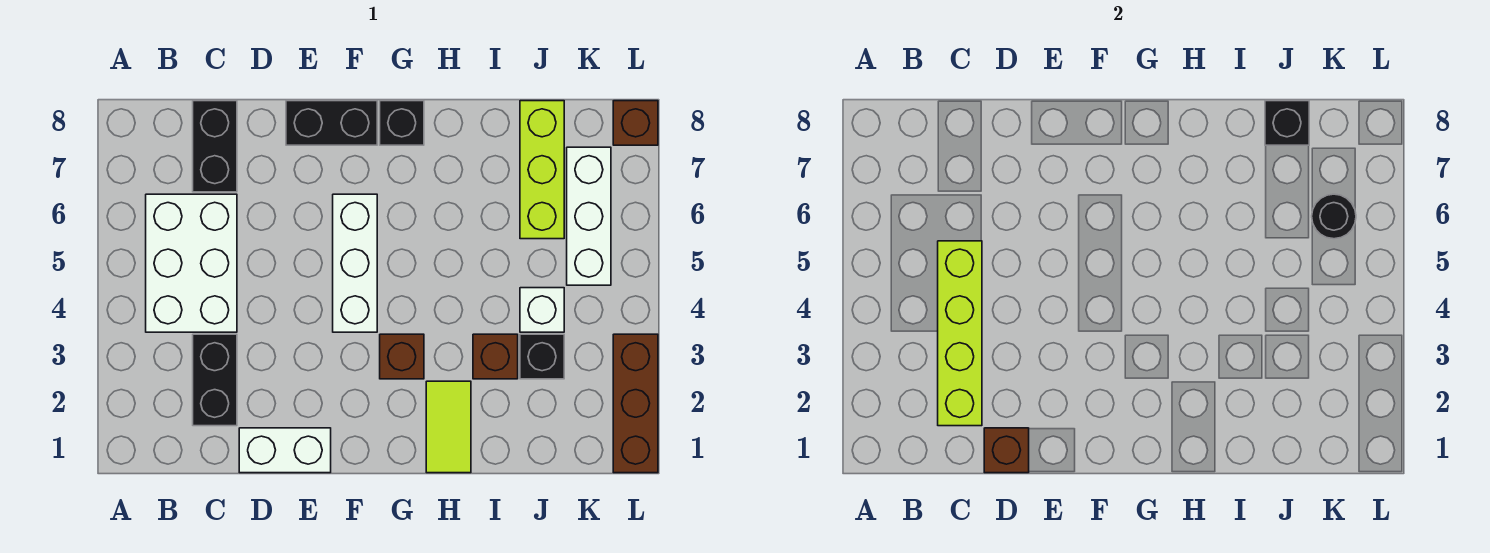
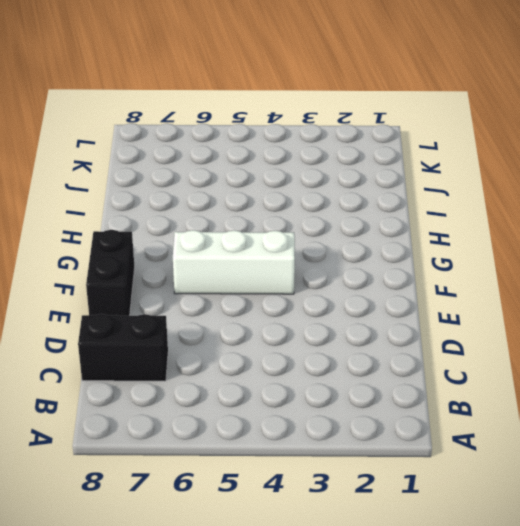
none -> white brick B4:C6 level 1
none -> black brick C2:C3 level 1
none -> white brick D1:E1 level 1

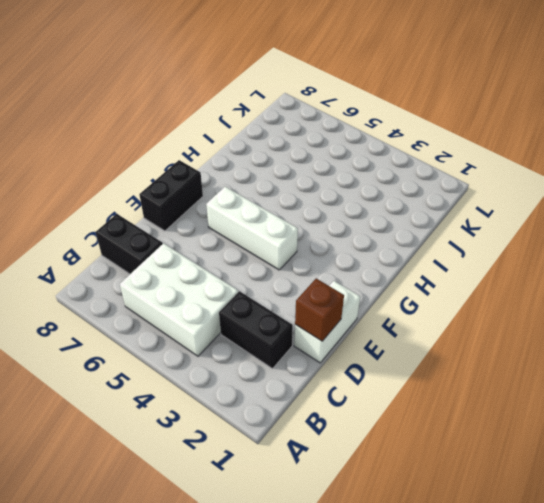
none -> brown brick G3 level 1
none -> black brick G8 level 1
none -> lime tile H1:H2 level 1

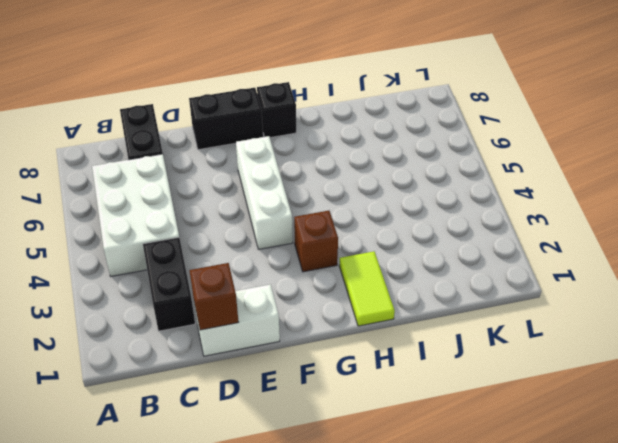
none -> brown brick I3 level 1
none -> black brick J3 level 1
none -> white brick J4 level 1

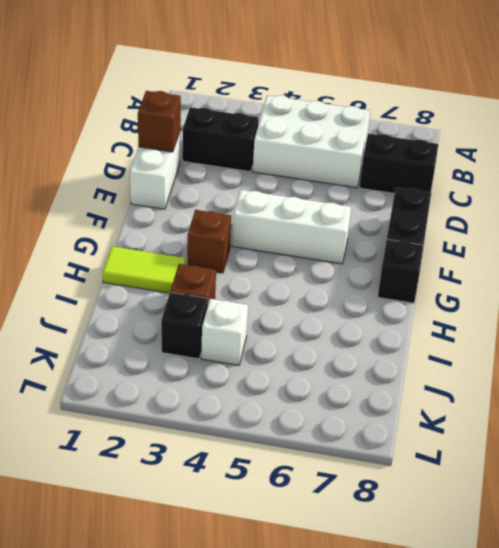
none -> lime brick J6:J8 level 1
none -> white brick K5:K7 level 1
none -> brown brick L1:L3 level 1

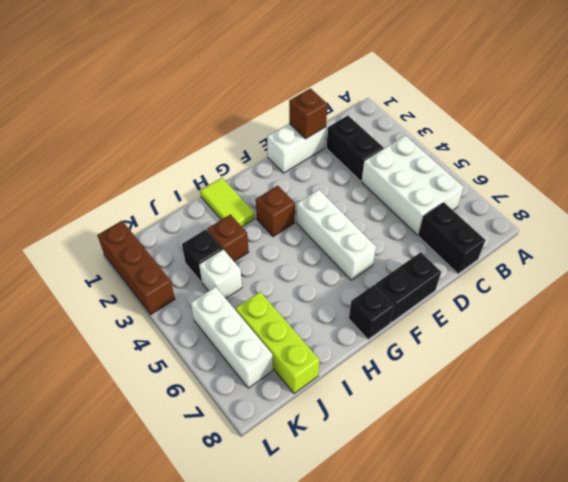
none -> brown brick L8 level 1
none -> lime brick C2:C5 level 2
none -> black brick J8 level 2

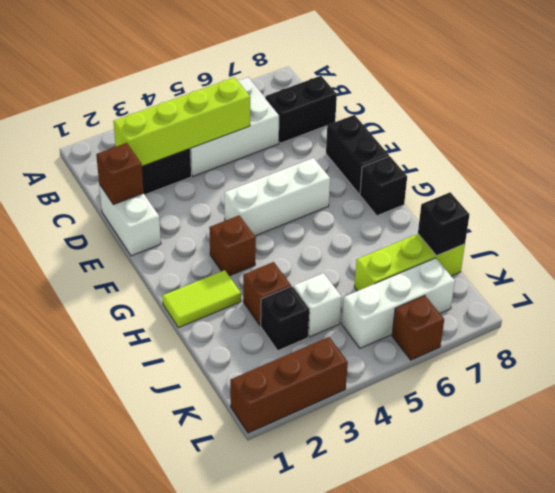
brown brick L6 level 1 -> brown brick L8 level 1
none -> black round brick K6 level 2

